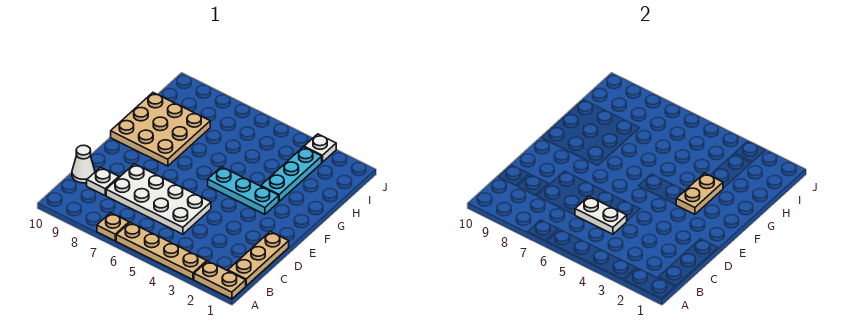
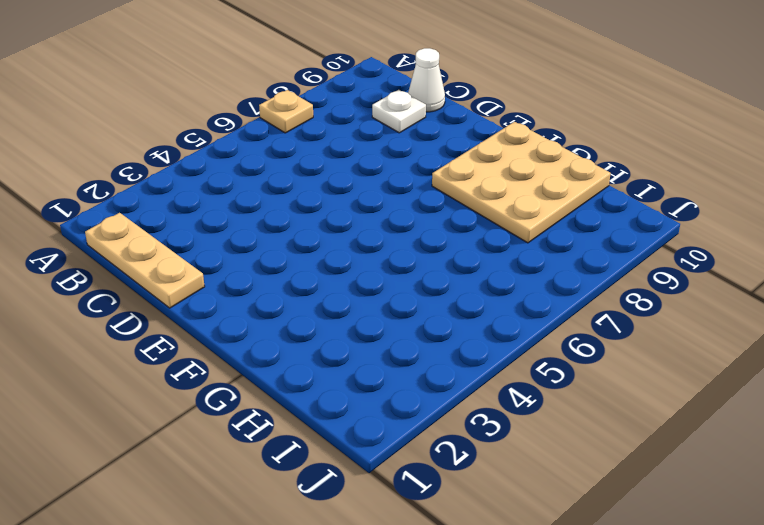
none -> tan plate A1:A2 level 1
none -> tan plate A3:A6 level 1
none -> white plate C5:D8 level 1

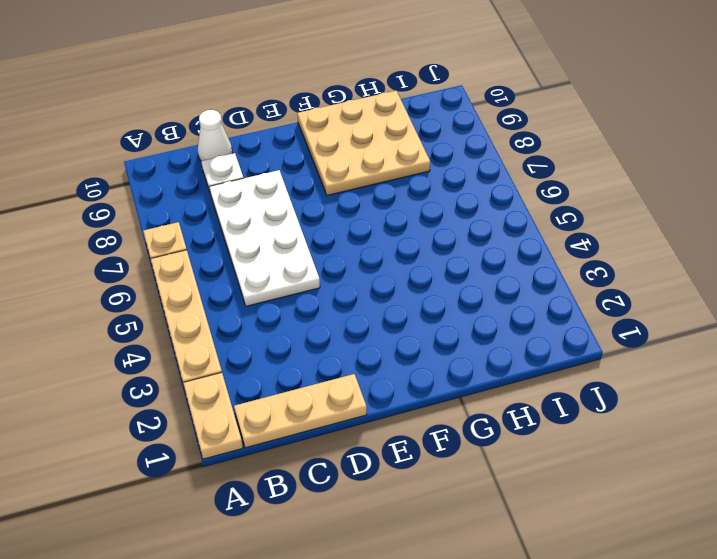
none -> cyan plate F3:F5 level 1
none -> cyan plate G3:I3 level 1
none -> white plate J3 level 1

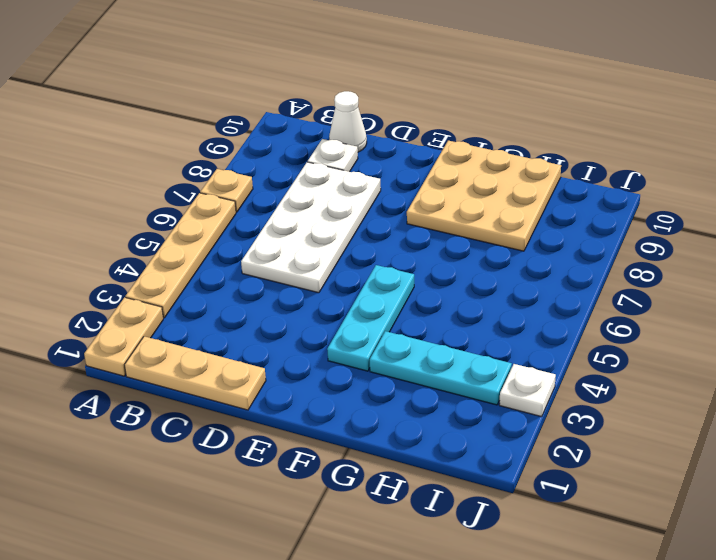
none -> white plate C5:C6 level 2
none -> tan plate F3:G3 level 2

